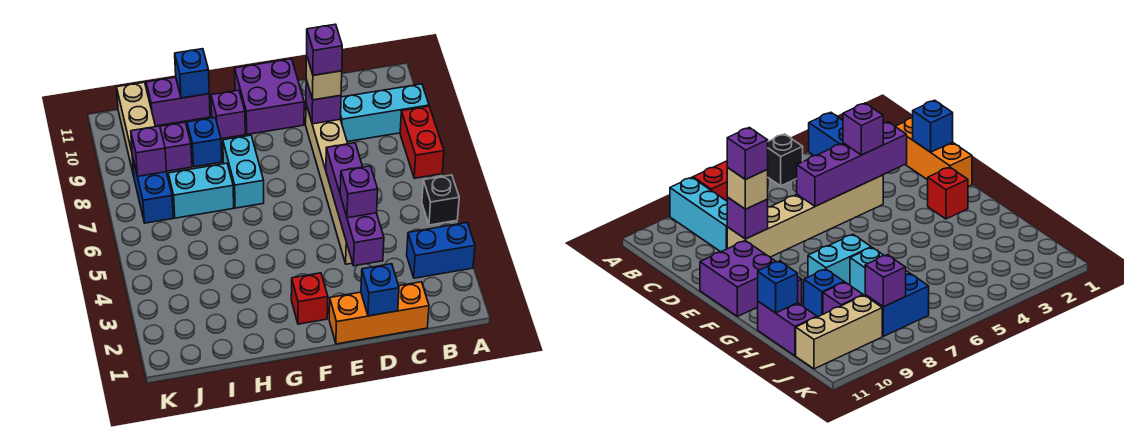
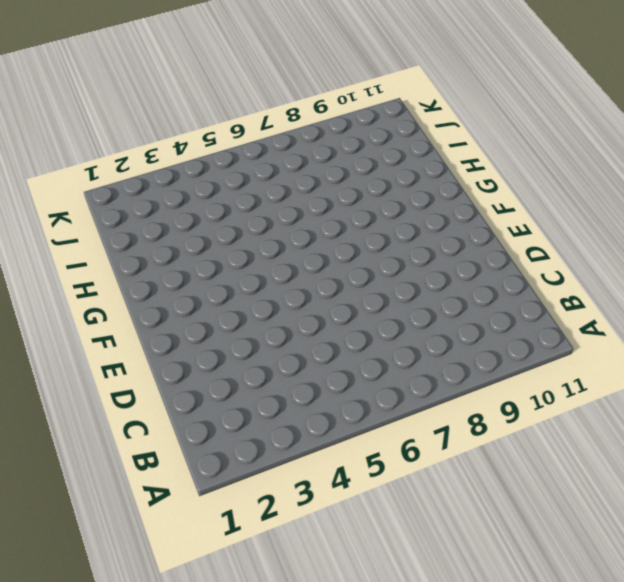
none -> blue brick A3:B3 level 1
none -> black brick A5 level 1
none -> red brick A7:A8 level 1

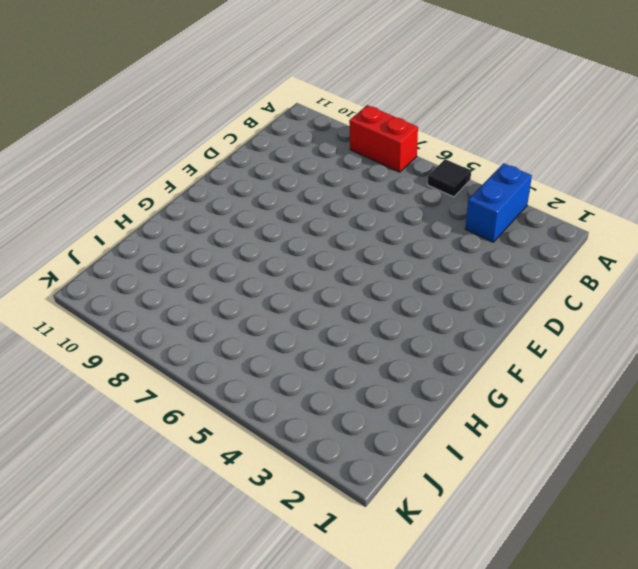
black tile A5 level 1 -> black brick A5 level 1
none -> cyan brick A9:C9 level 1
none -> orange brick C1:E1 level 1
none -> tan brick D4:D9 level 1

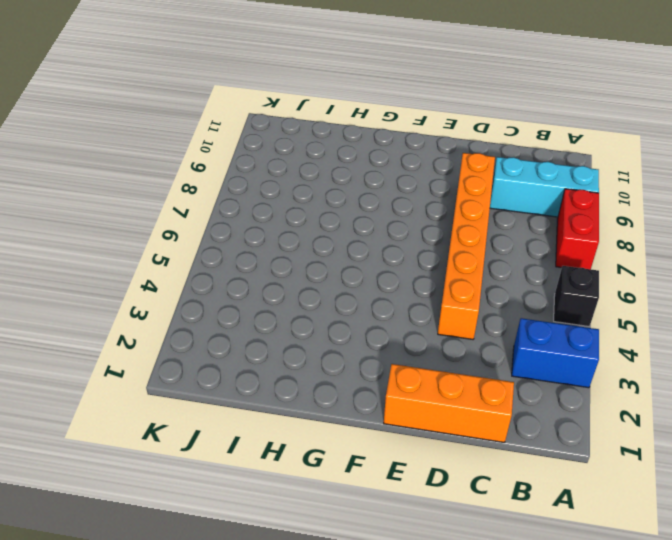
orange brick D4:D9 level 1 -> tan brick D4:D9 level 1
none -> purple brick E10:F11 level 1
none -> red brick F2 level 1
none -> cyan brick G7:G8 level 1

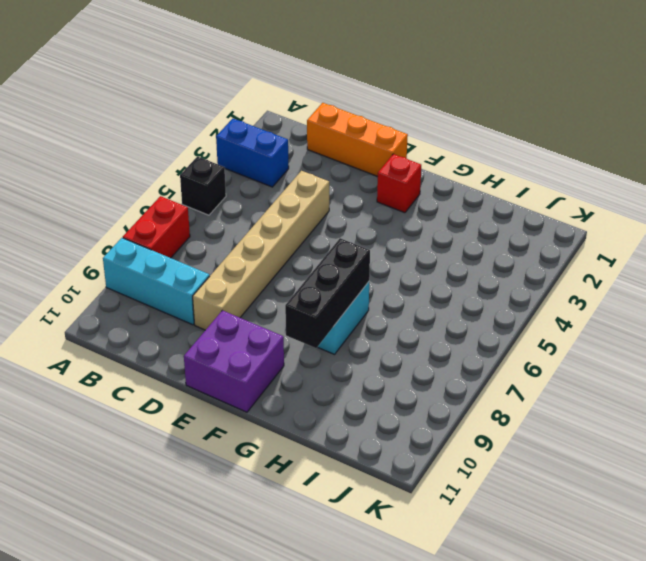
black brick G7:G9 level 2 -> none
none -> purple brick G10 level 1
none -> cyan brick H7:I7 level 1
none -> blue brick H9 level 1

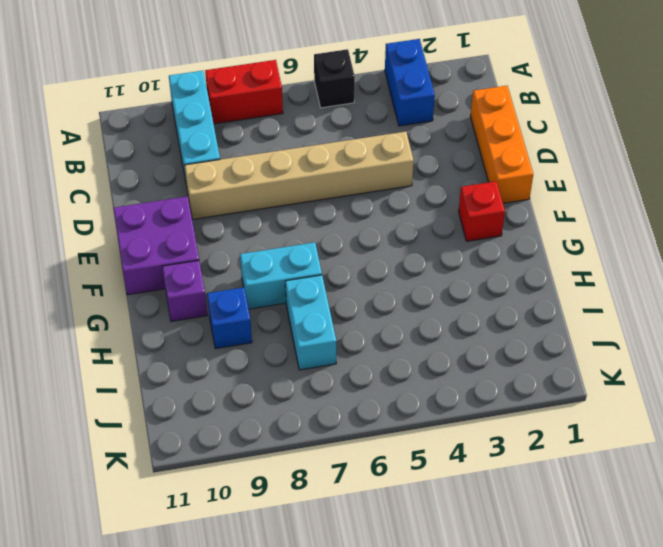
none -> purple brick H11:I11 level 1
none -> purple brick I9 level 1
none -> blue brick J7:J8 level 1

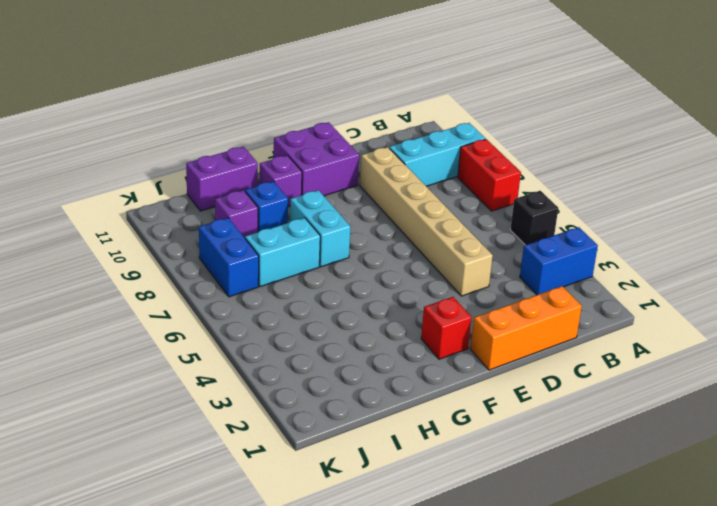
none -> tan brick J9:J11 level 1
none -> blue brick D1 level 2
none -> purple brick D3:D6 level 2

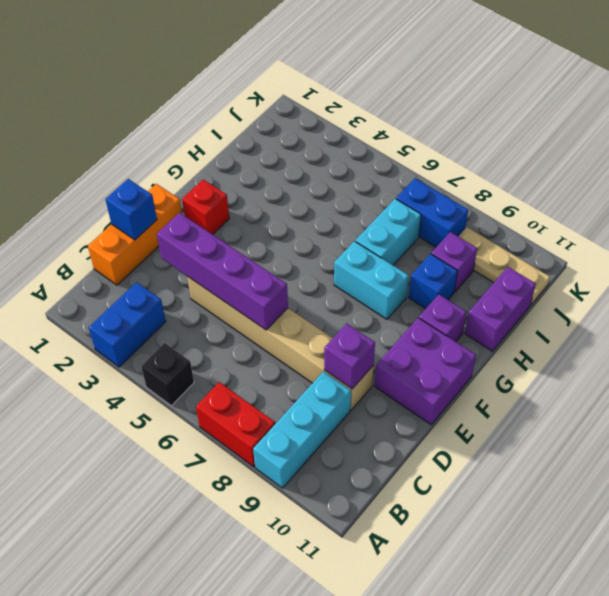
tan plate J9:J11 level 1 -> tan brick J9:J11 level 1
none -> blue brick H11 level 2
none -> purple brick J8 level 2
none -> purple brick D4 level 3

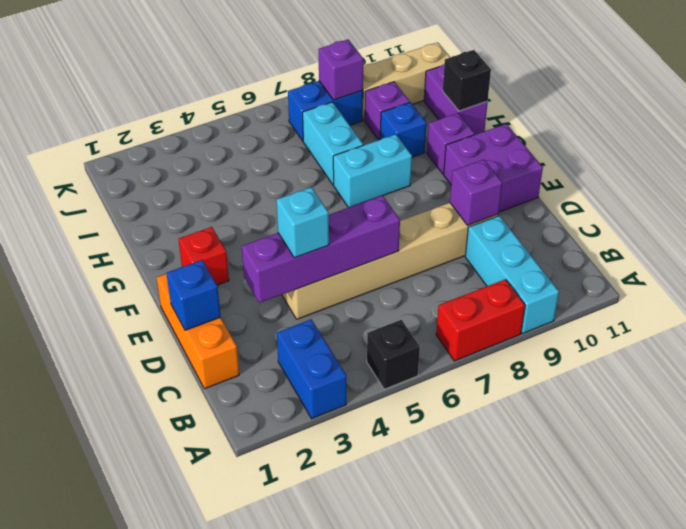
cyan brick D4 level 3 -> purple brick D4 level 3
black brick H11 level 2 -> blue brick H11 level 2
none -> tan brick D9 level 3
none -> purple brick D9 level 4

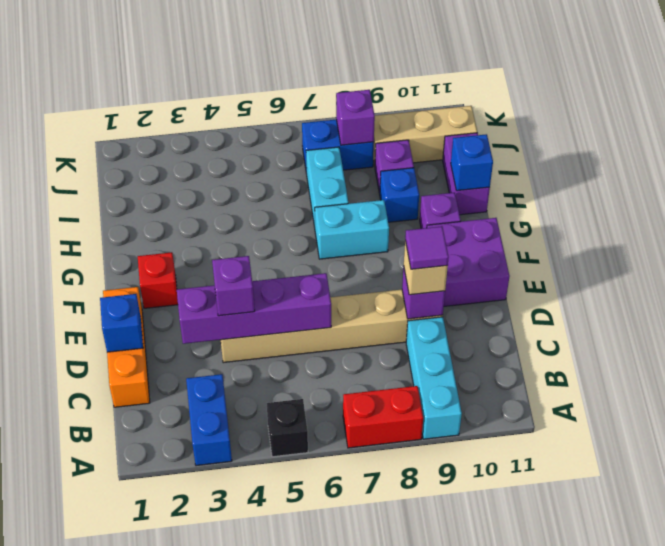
purple tile D9 level 4 -> purple brick D9 level 4

